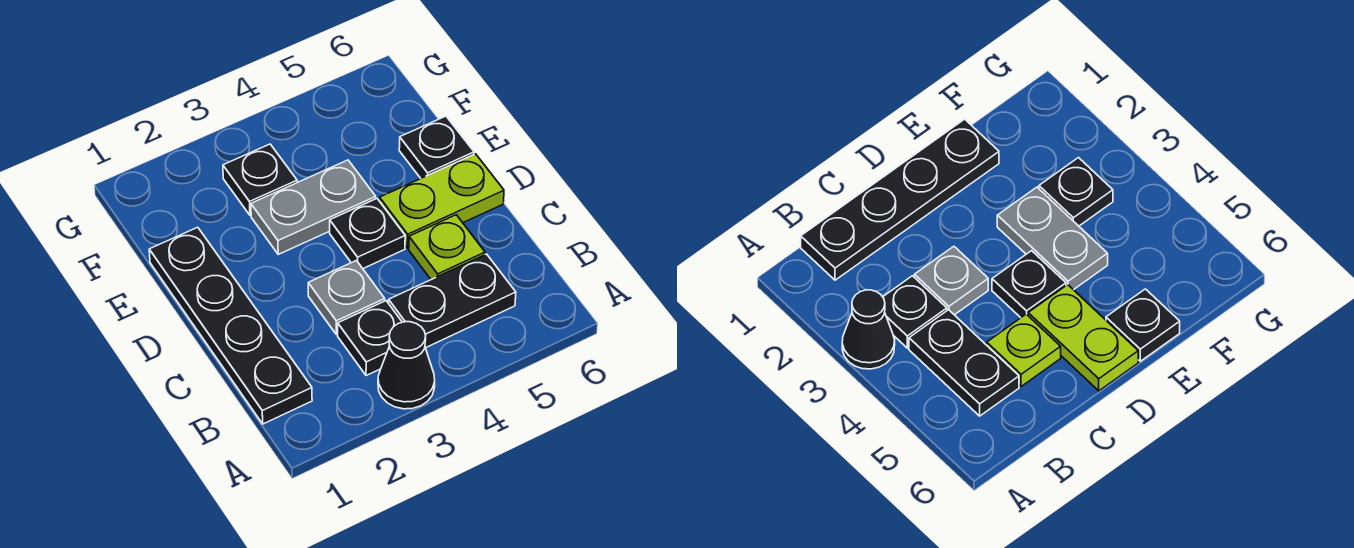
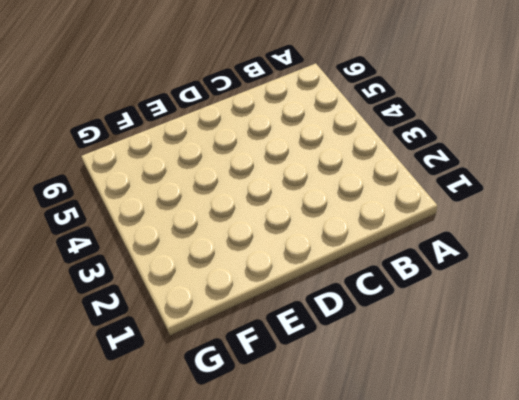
none -> black cone A3 level 1
none -> black plate B1:E1 level 1

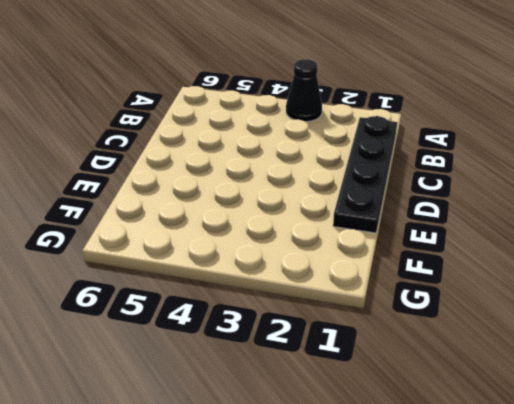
none -> black plate B3 level 1
none -> black plate B4:B5 level 1

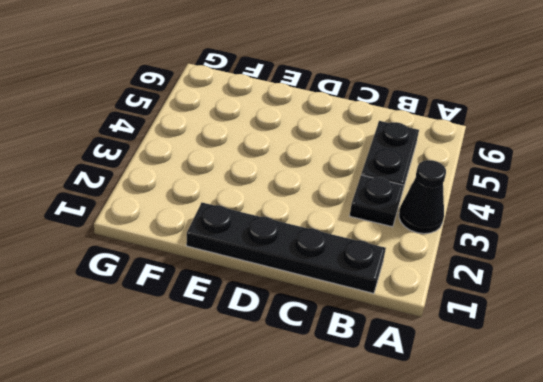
none -> grey plate C3 level 1
none -> lime plate C5 level 1

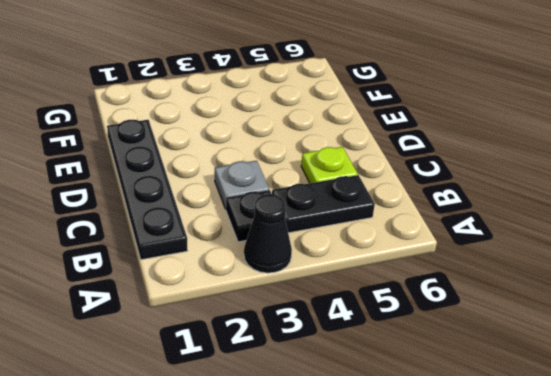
none -> black plate D4 level 1
none -> lime plate D5:D6 level 1

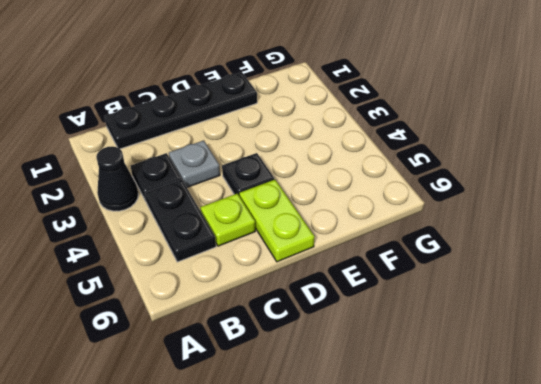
none -> grey plate E3:E4 level 1
none -> black plate E6 level 1

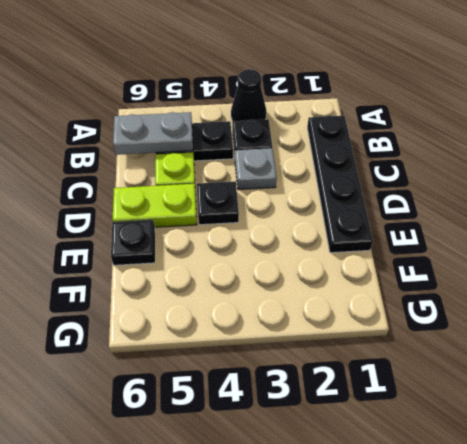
grey plate B5:B6 level 2 -> grey plate E3:E4 level 1
none -> black plate F3 level 1

